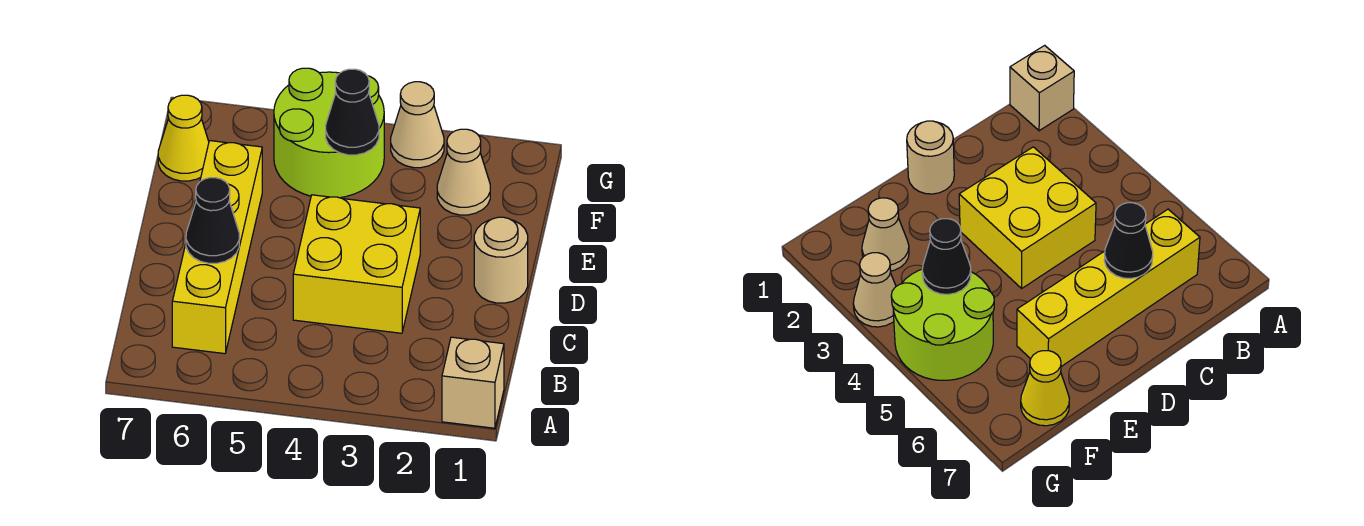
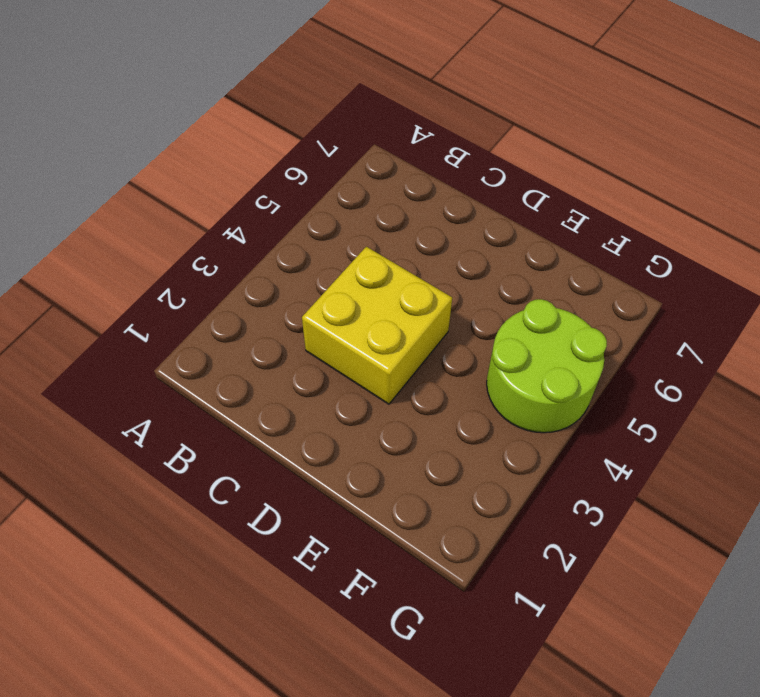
none -> tan brick A1 level 1
none -> yellow brick B6:E6 level 1

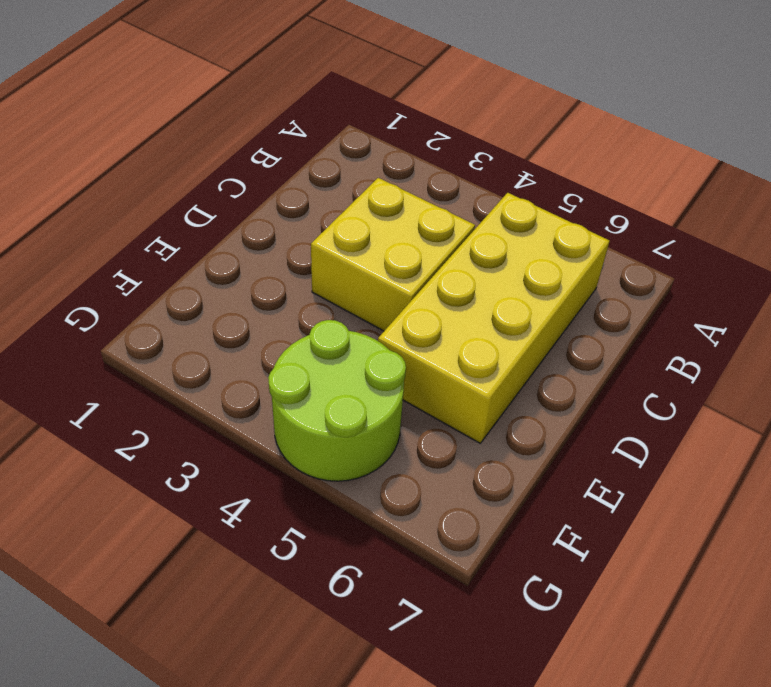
yellow brick B5:E6 level 1 -> yellow brick B6:E6 level 1
none -> tan brick A1 level 1
none -> tan round brick D1 level 1

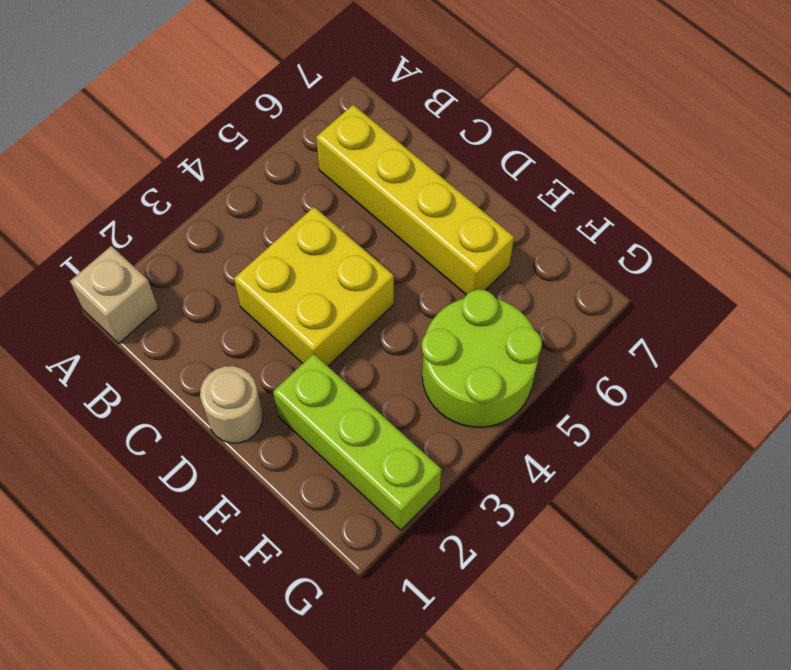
lime brick E2:G2 level 1 -> tan cone F2 level 1
none -> yellow cone F7 level 1
none -> tan cone G3 level 1

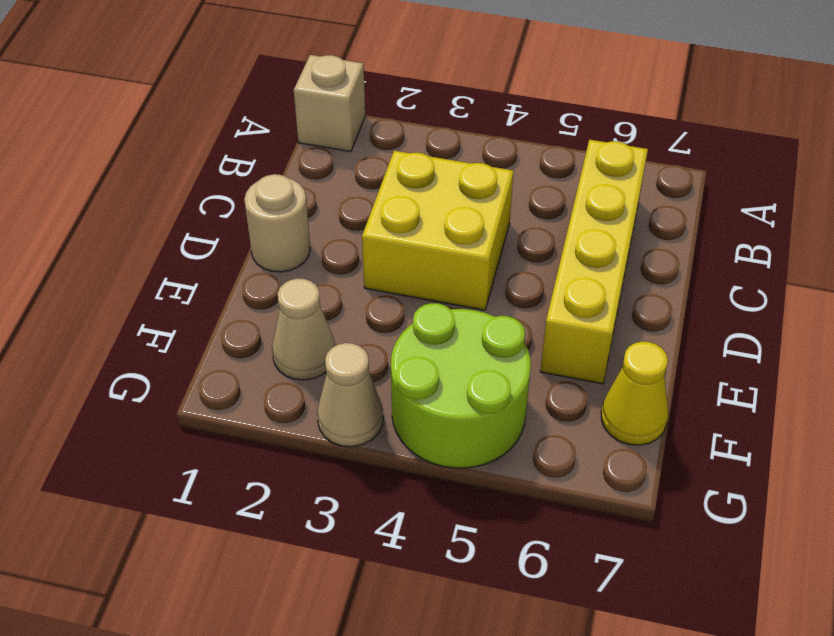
none -> black cone C6 level 2
none -> black cone F4 level 2

